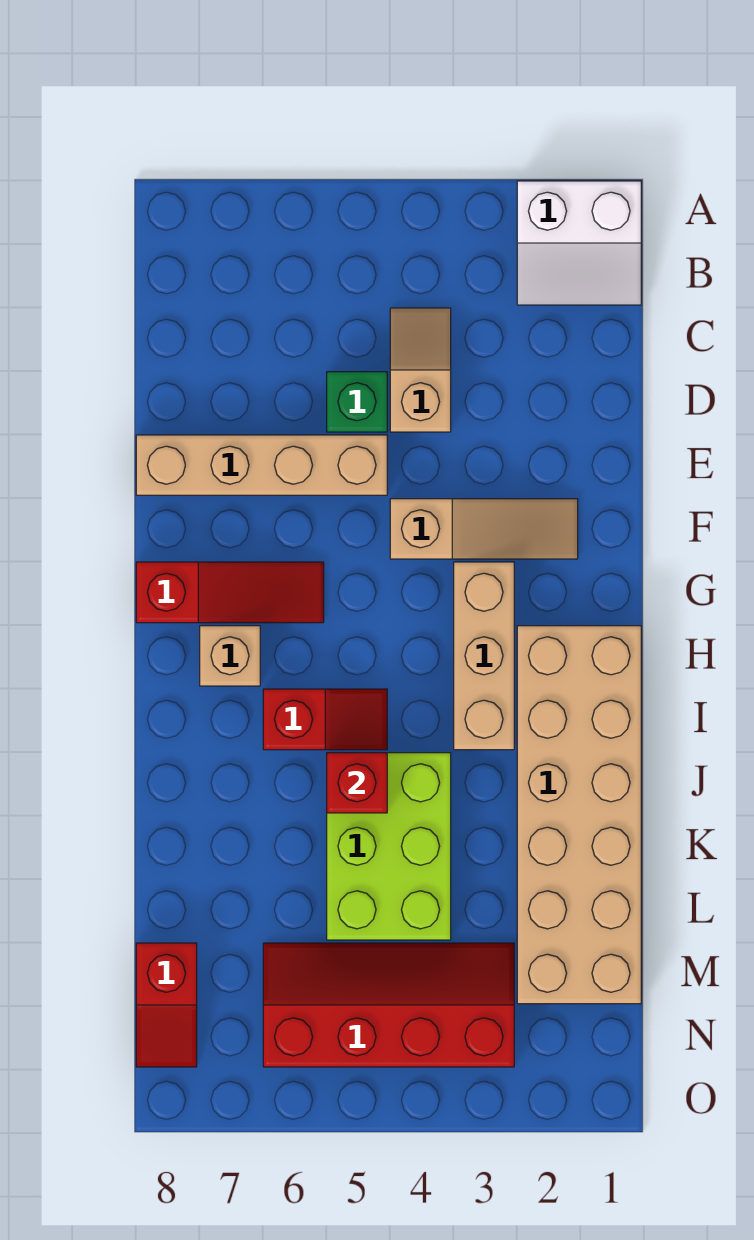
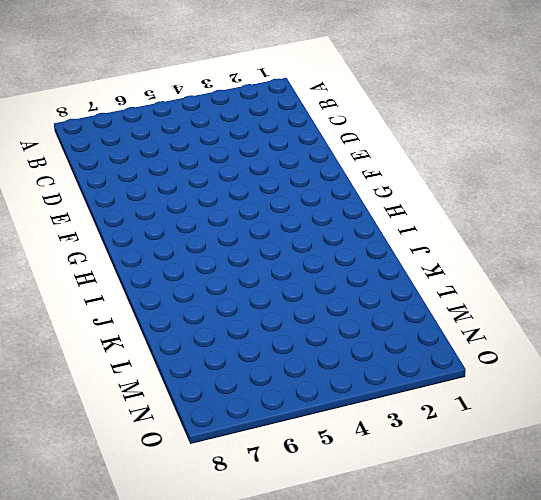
none -> white slope A1:B2 level 1 top A
none -> tan slope C4:D4 level 1 top D
none -> green brick D5 level 1

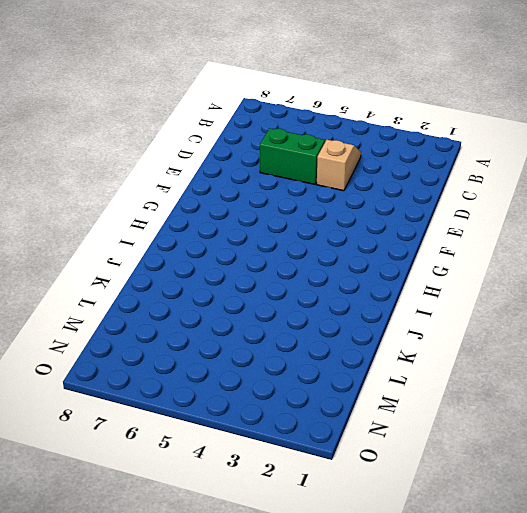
green brick D5:D6 level 1 -> green brick D5 level 1
none -> white slope A1:B2 level 1 top A
none -> tan brick E5:E8 level 1
none -> tan slope F2:F4 level 1 top 4

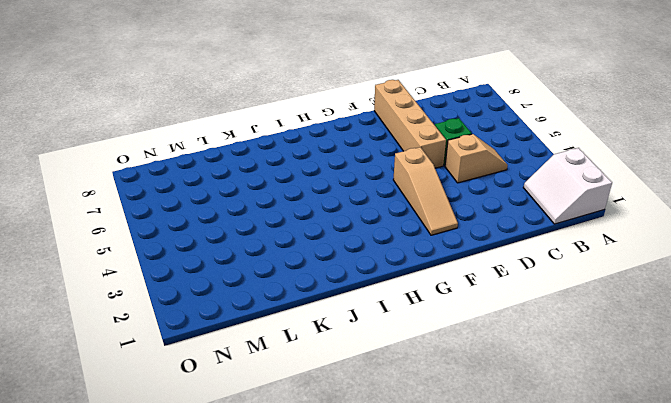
none -> tan brick G3:I3 level 1
none -> red slope G6:G8 level 1 top 8
none -> tan brick H1:M2 level 1

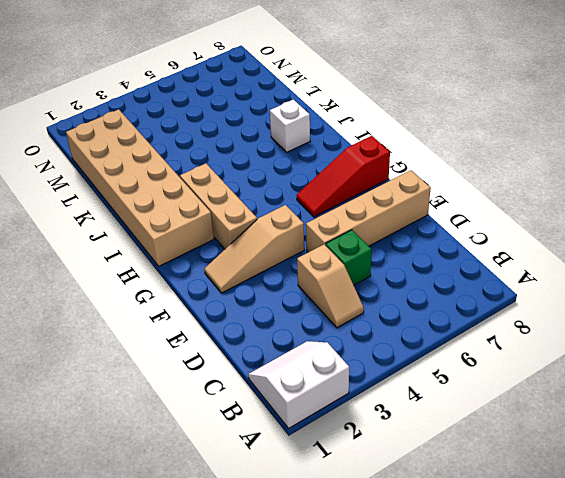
white brick J7 level 1 -> none
none -> tan brick H7 level 1
none -> red slope I5:I6 level 1 top 6
none -> lime brick J4:L5 level 1

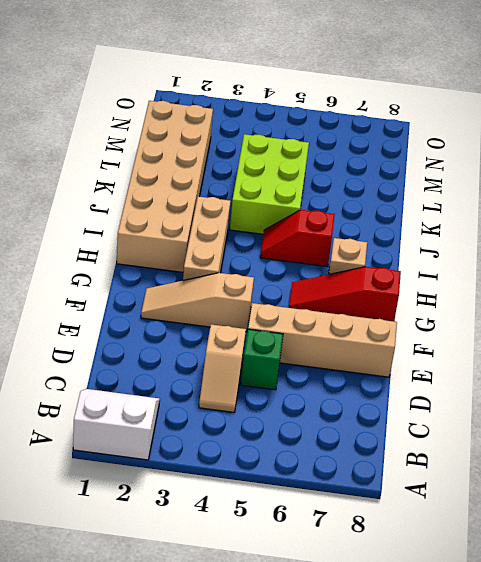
none -> red slope M3:N6 level 1 top N
none -> red slope M8:N8 level 1 top M
none -> red brick J5 level 2

